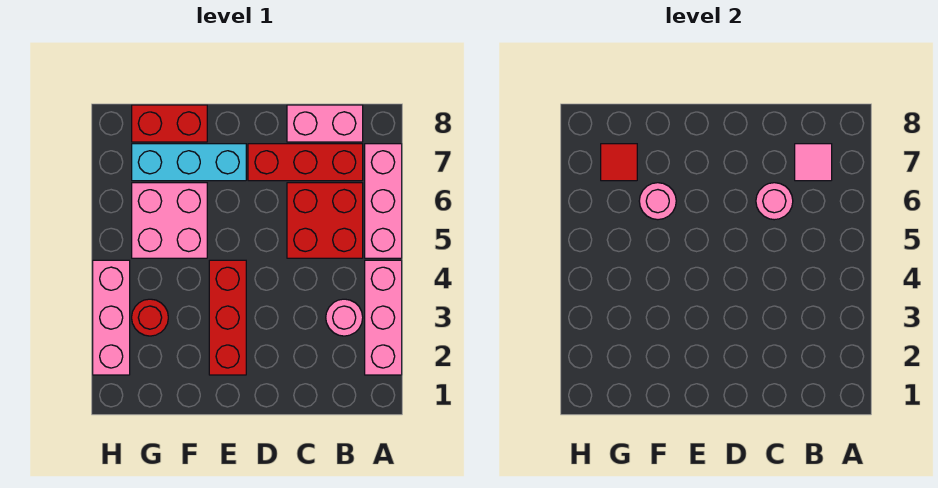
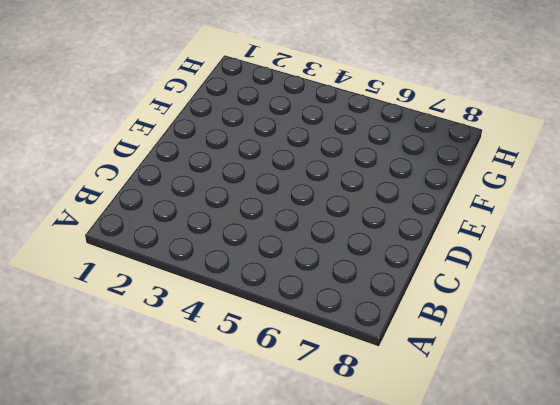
none -> pink brick A2:A4 level 1
none -> pink brick A5:A7 level 1
none -> pink round brick B3 level 1

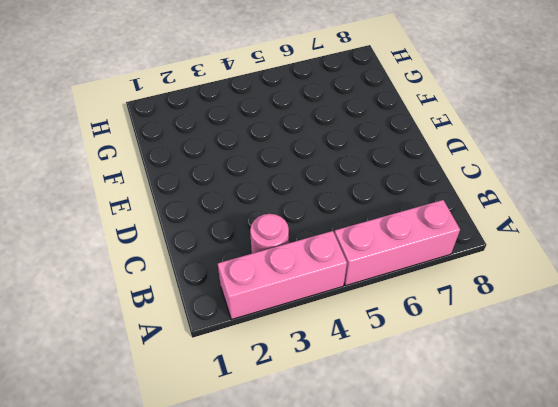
none -> red brick B5:C6 level 1
none -> red brick B7:D7 level 1
none -> pink brick B8:C8 level 1

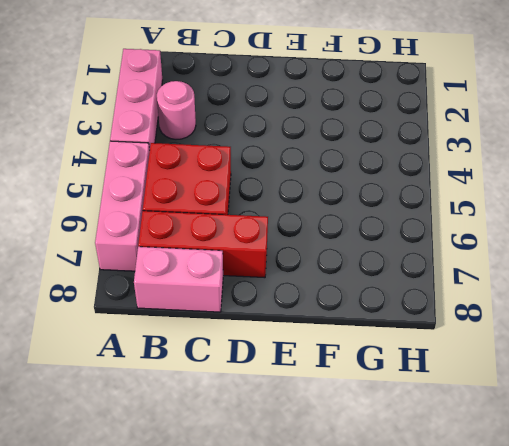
none -> red brick E2:E4 level 1
none -> cyan brick E7:G7 level 1
none -> pink brick F5:G6 level 1

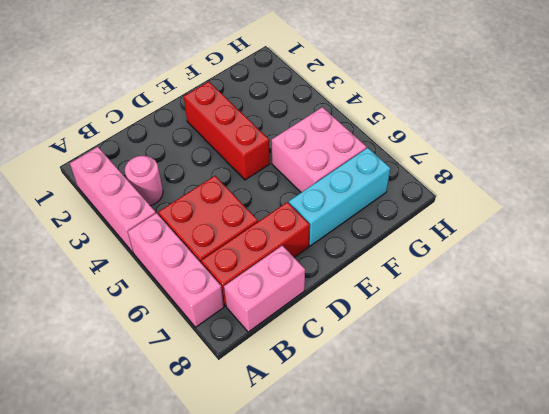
none -> red brick F8:G8 level 1
none -> red round brick G3 level 1
none -> pink brick H2:H4 level 1

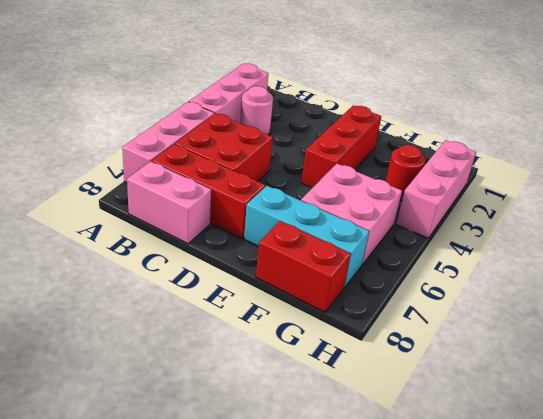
none -> pink tile B7 level 2
none -> pink round brick C6 level 2
none -> pink round brick F6 level 2

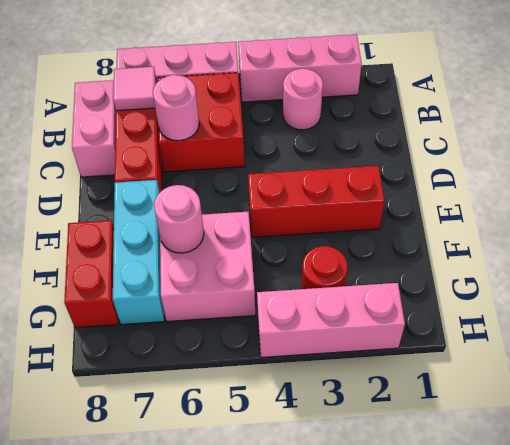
none -> red tile G7 level 2

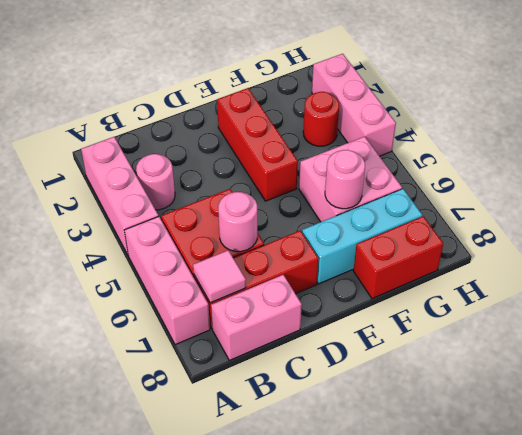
none -> red tile G7 level 2

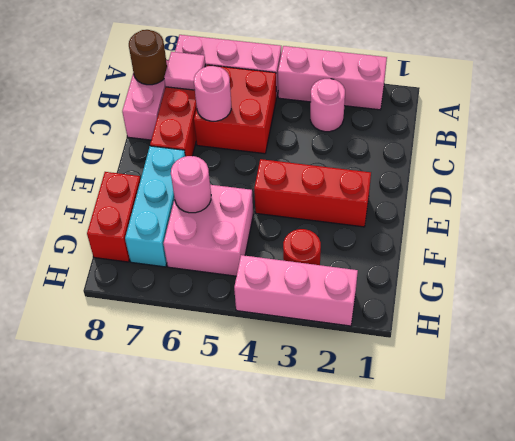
brown round brick B8 level 2 -> none
none -> red tile G7 level 2

